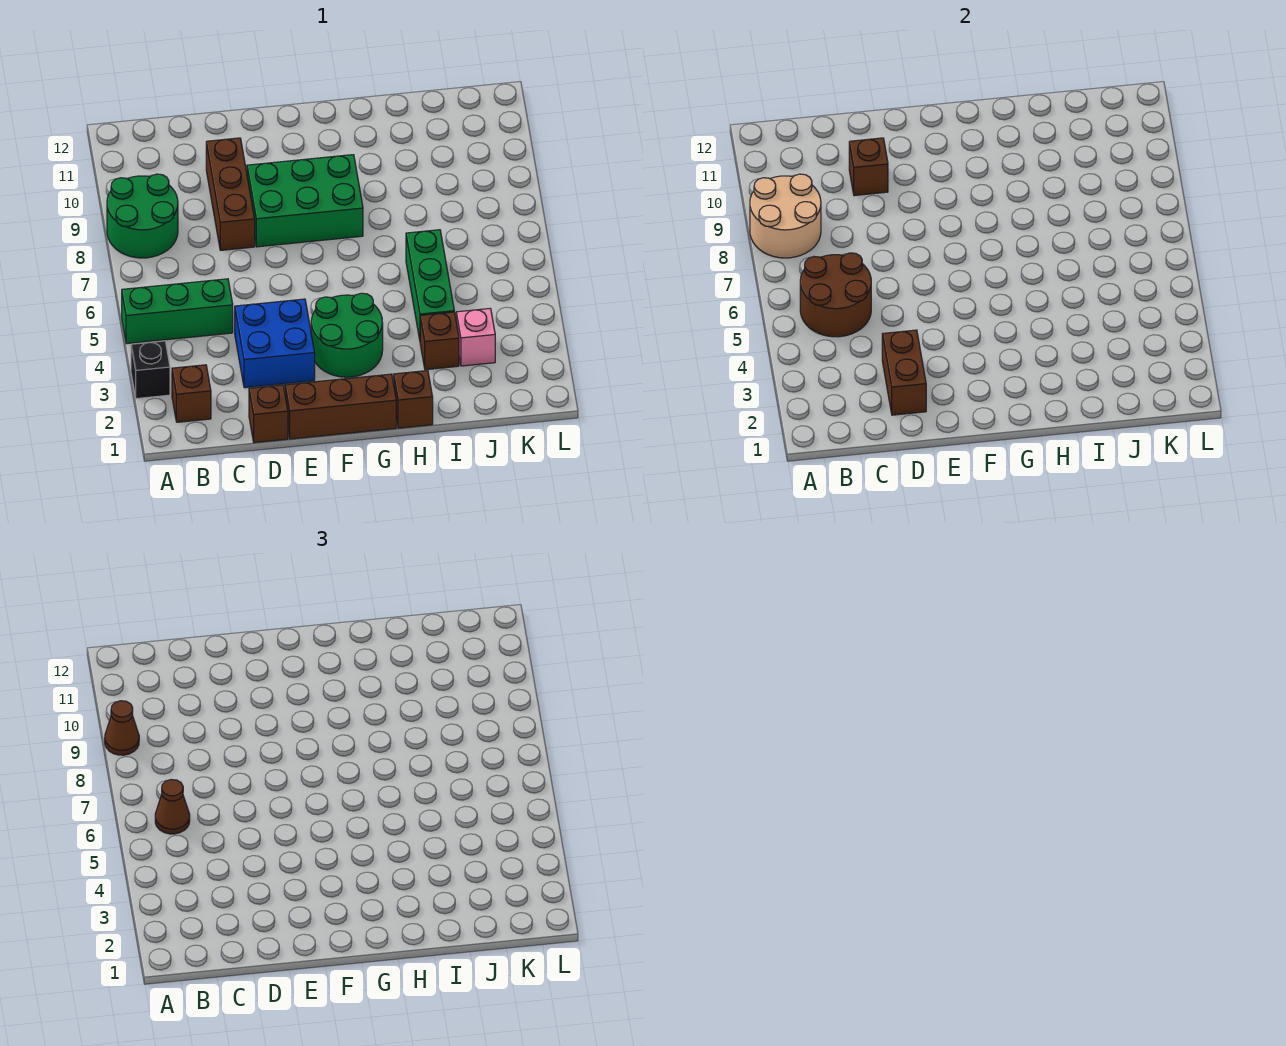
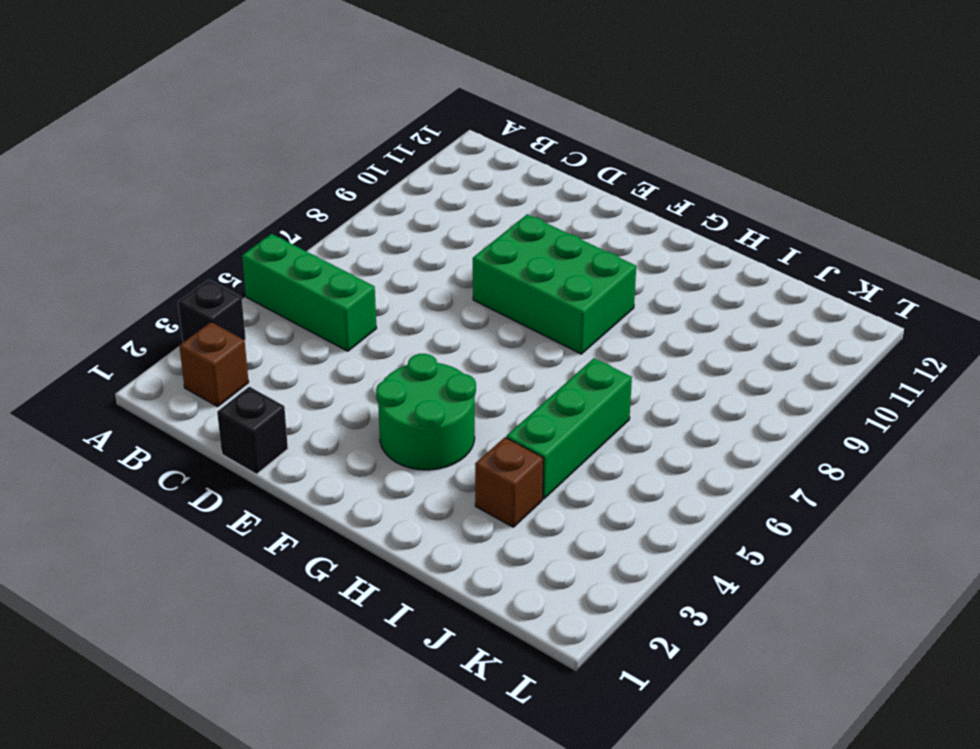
black brick D1 level 1 -> brown brick D1 level 1
none -> green round brick A8:B9 level 1
none -> blue brick D3:E4 level 1
none -> brown brick D8:D10 level 1

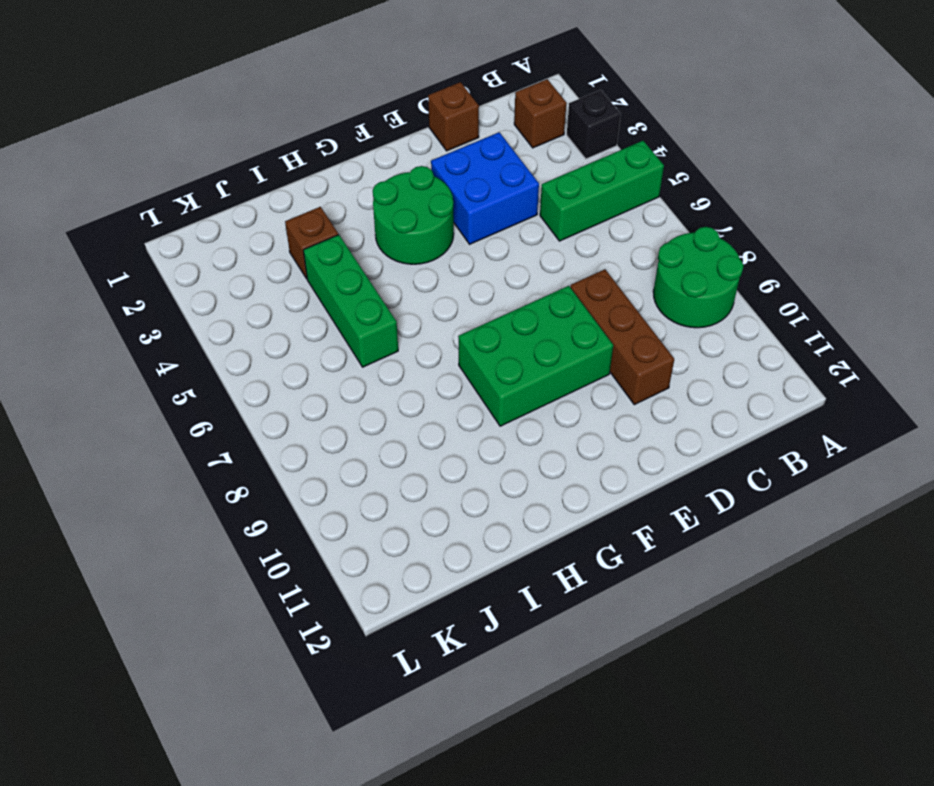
none -> brown brick E1:G1 level 1
none -> brown brick H1 level 1
none -> pink brick J3 level 1

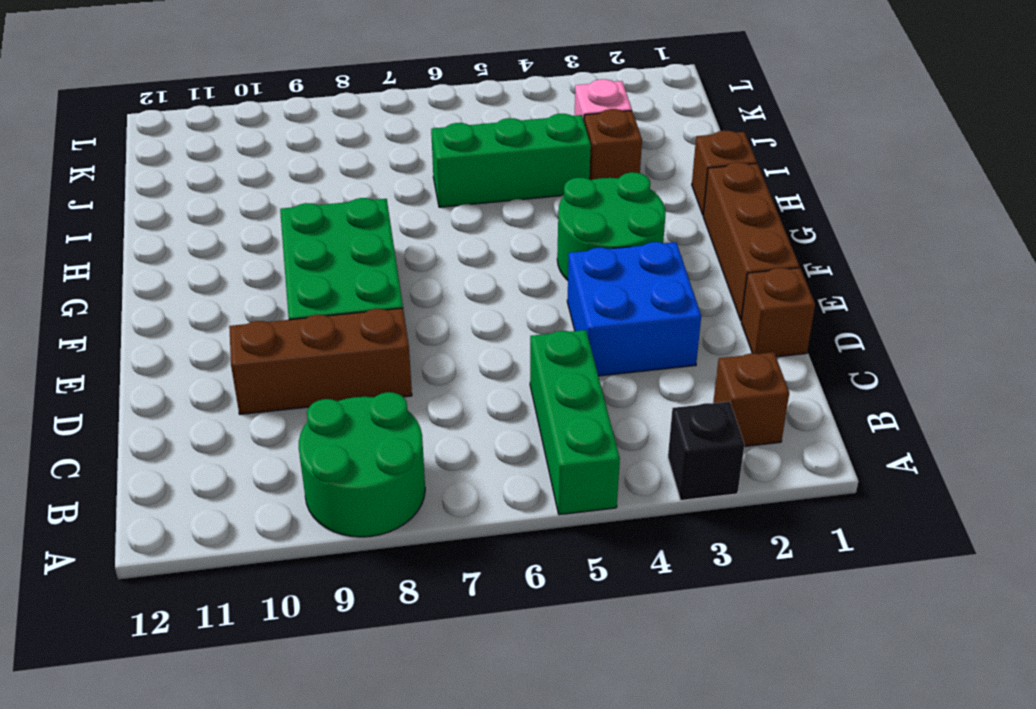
none -> tan round brick A8:B9 level 2
none -> brown round brick B5:C6 level 2
none -> brown brick D2:D3 level 2

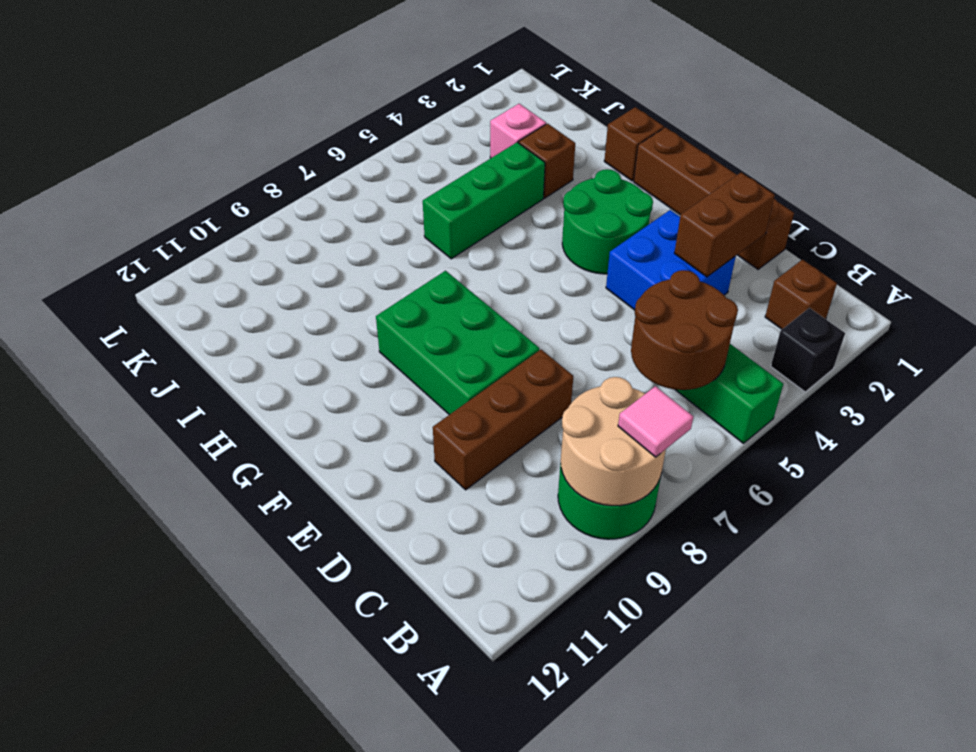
pink tile A8 level 3 -> none
none -> brown brick D10 level 2
none -> brown cone A9 level 3
none -> brown cone B6 level 3

